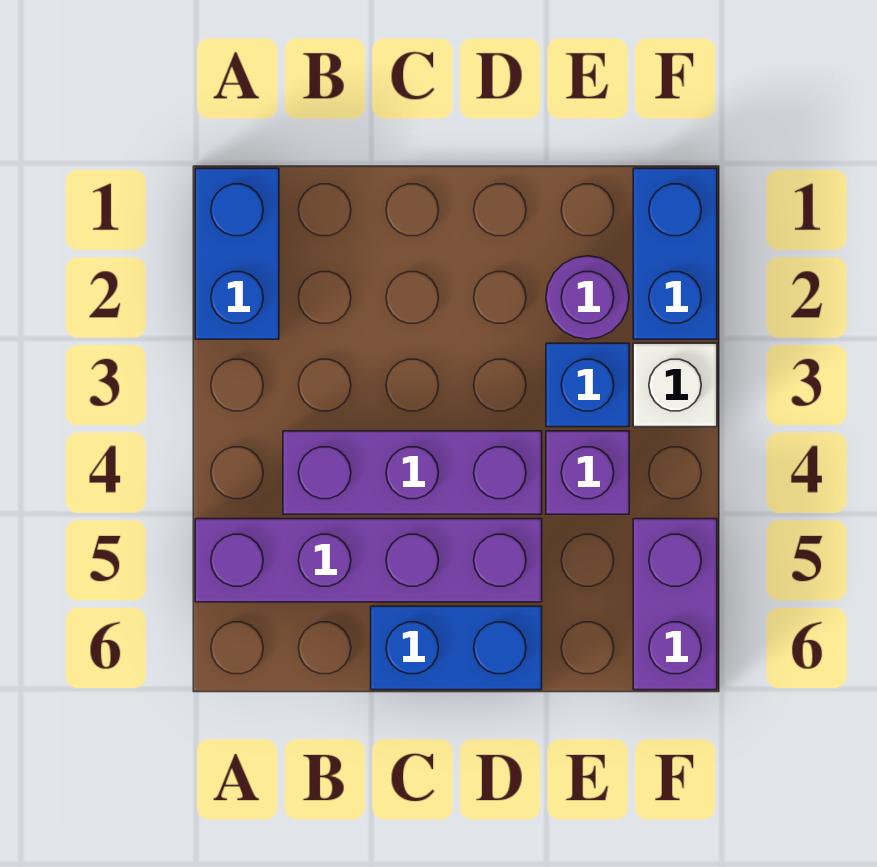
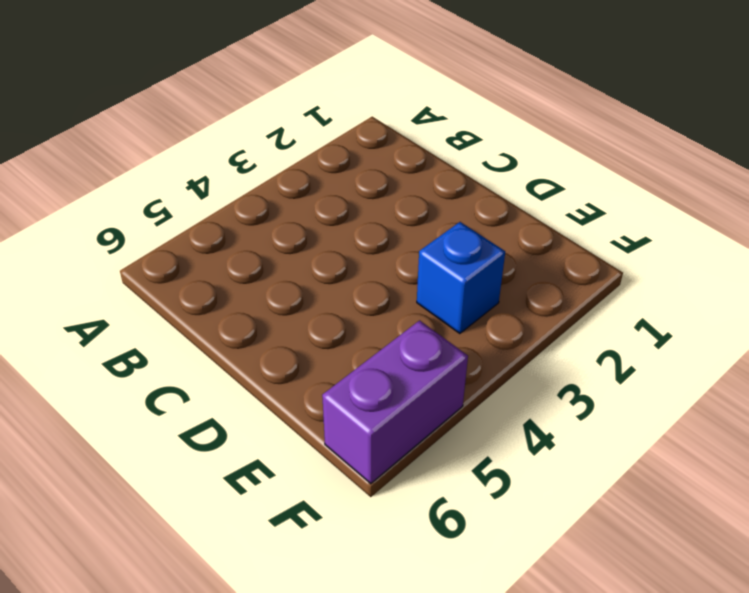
none -> blue brick A1:A2 level 1
none -> purple brick A5:D5 level 1

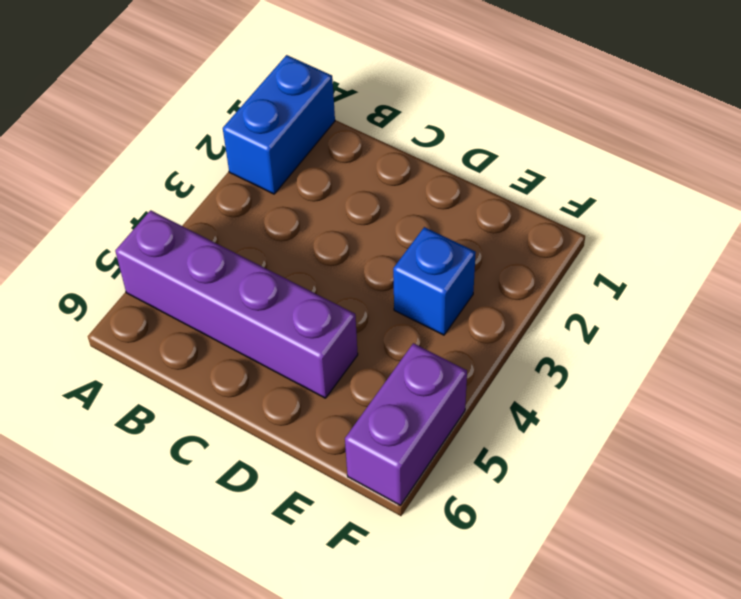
none -> purple brick B4:D4 level 1
none -> blue brick C6:D6 level 1

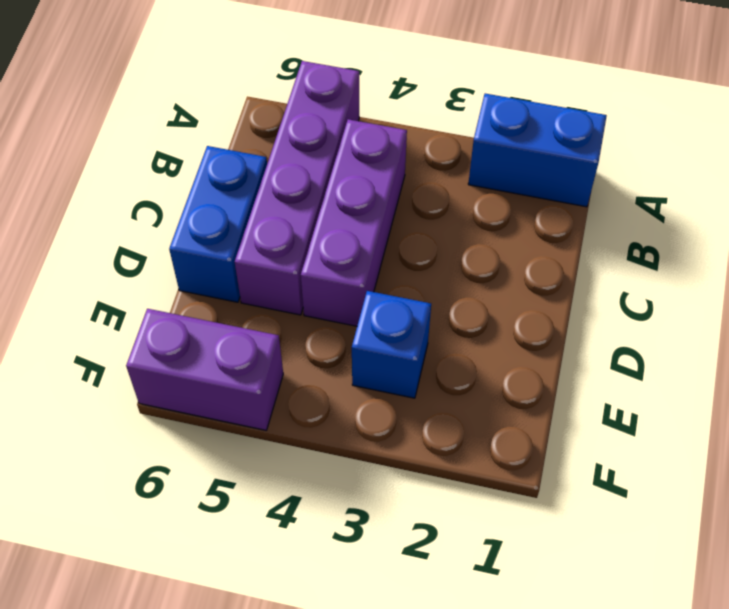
none -> purple round brick E2 level 1
none -> purple brick E4 level 1

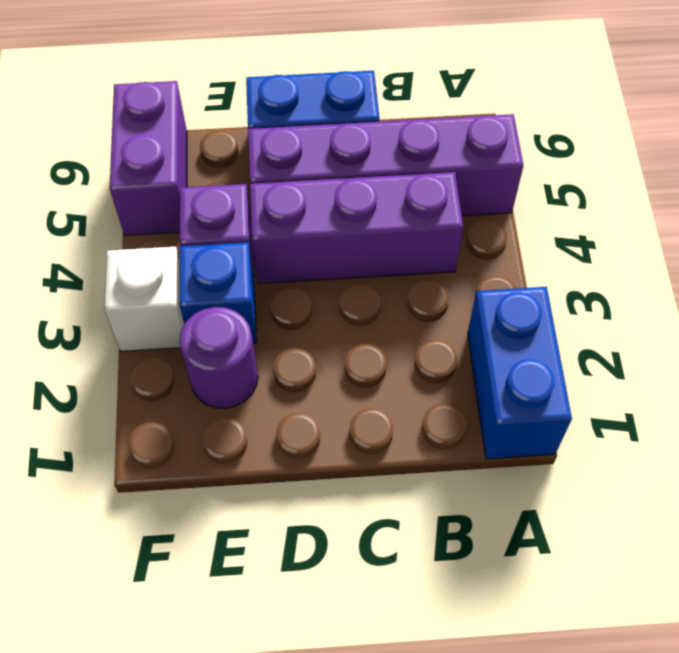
none -> blue brick F1:F2 level 1

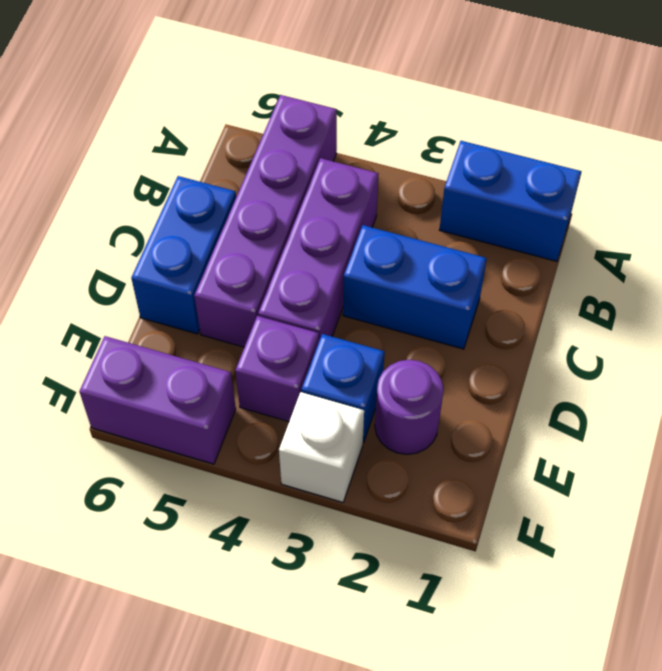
blue brick C2:C3 level 1 -> blue brick F1:F2 level 1

